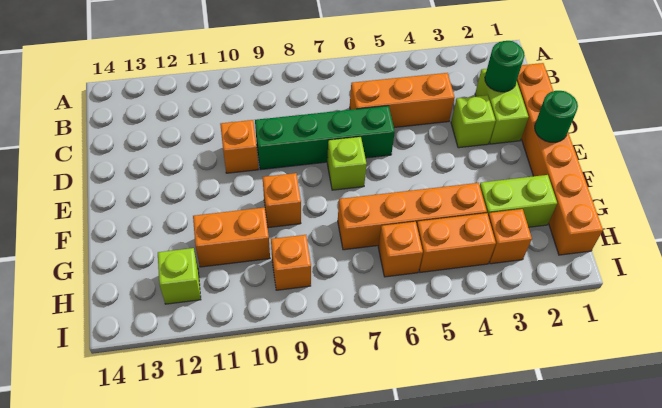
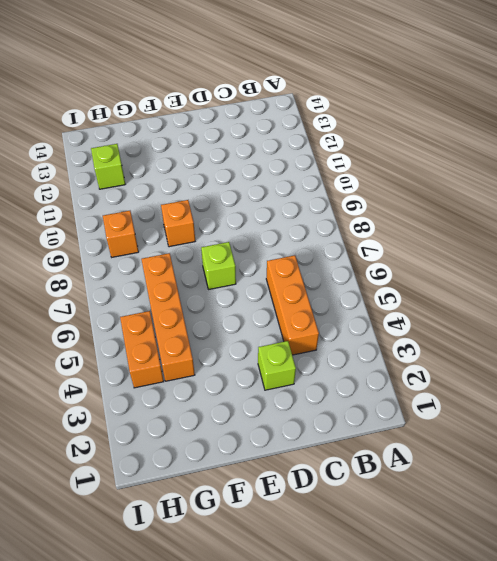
none -> orange brick C1:H1 level 1
none -> lime brick C2:D2 level 1
none -> green brick D6:D9 level 1

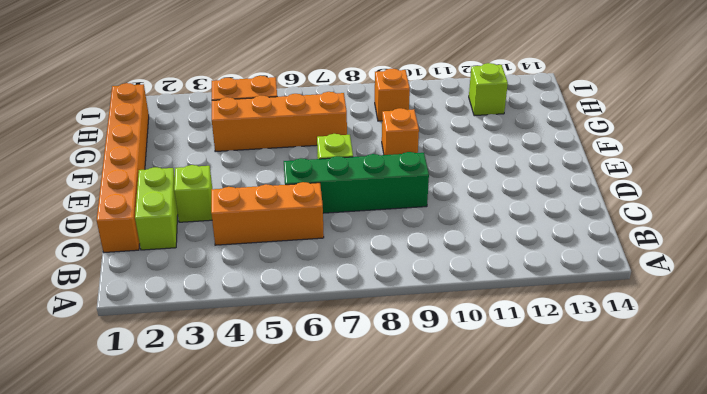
none -> orange brick D10 level 1
none -> lime brick G2:G3 level 1
none -> orange brick G10:G11 level 1

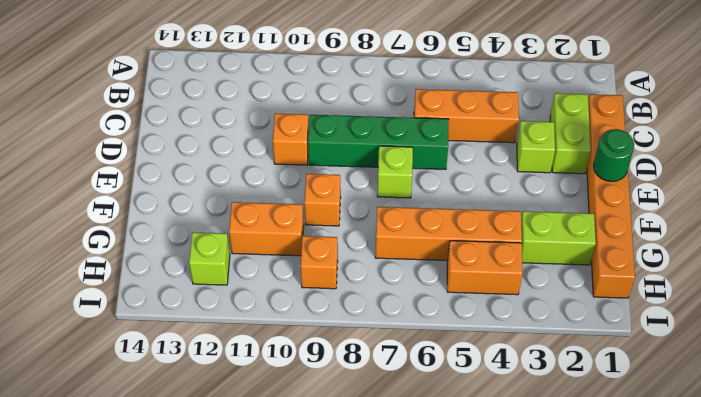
none -> orange brick H3 level 1
none -> orange brick H6 level 1
none -> green round brick C2 level 2

